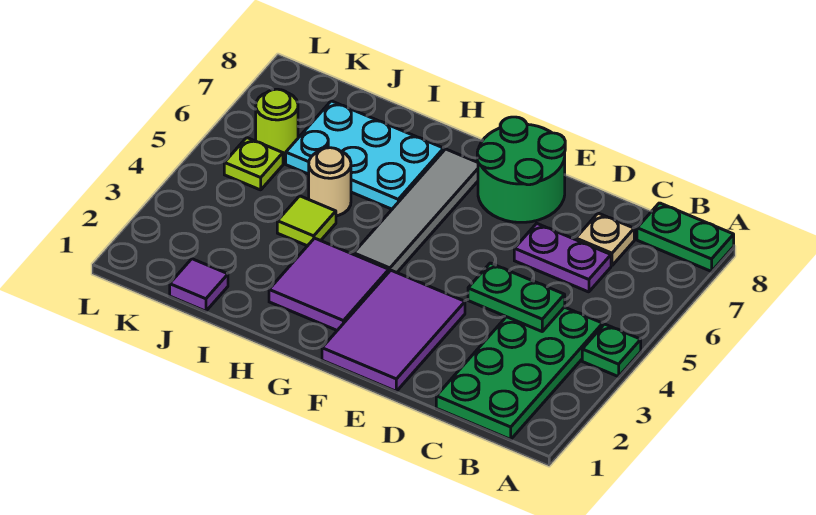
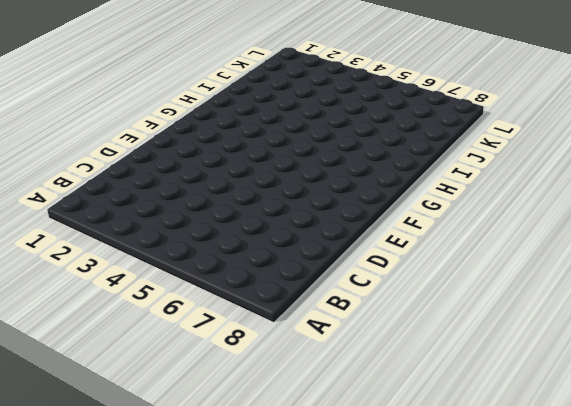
none -> green plate A4 level 1
none -> green plate A8:B8 level 1
none -> green plate B1:C4 level 1

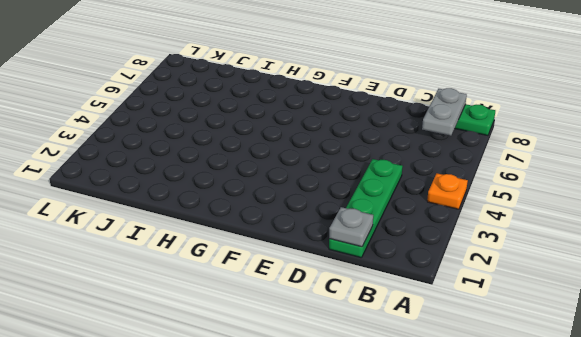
orange plate A4 level 1 -> green plate A4 level 1
grey plate B7:B8 level 2 -> none
green plate C1:C4 level 1 -> green plate B1:C4 level 1
grey plate C1 level 2 -> none
none -> purple plate C6:D6 level 1
none -> tan plate C7 level 1
none -> purple tile E1:F3 level 1

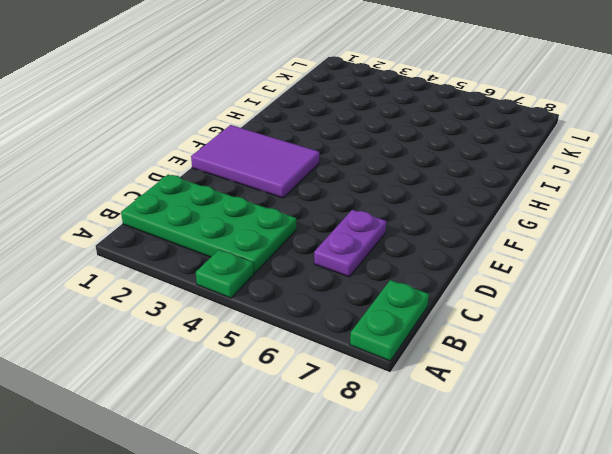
none -> tan plate C7 level 1
none -> green round brick E7:F8 level 1
none -> purple tile G2:H3 level 1

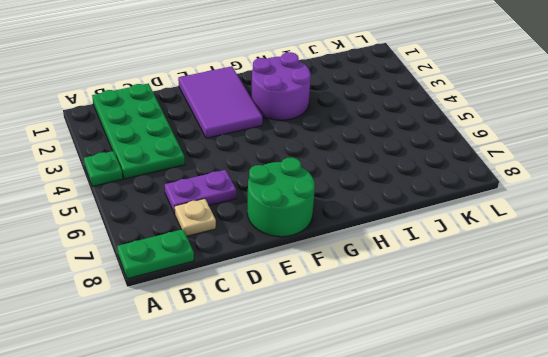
purple round brick G2:H3 level 1 -> purple tile G2:H3 level 1
none -> grey tile G4:G7 level 1
none -> cyan plate H6:J7 level 1
none -> lime tile I4 level 1

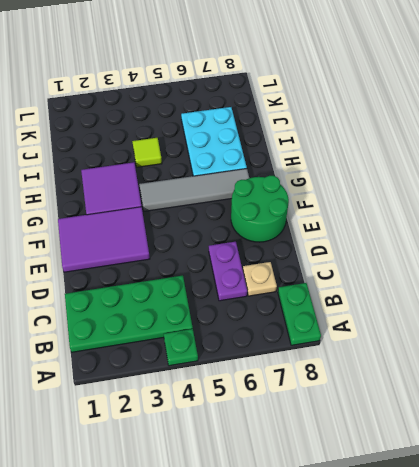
none -> tan round brick I5 level 1
none -> purple tile J1 level 1
none -> lime plate K5 level 1

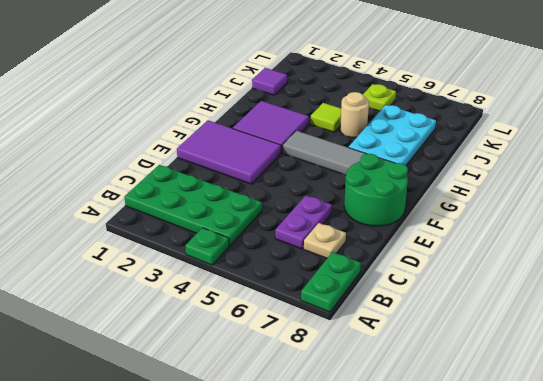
none -> lime round brick K6 level 1
none -> green plate C4:D4 level 2

